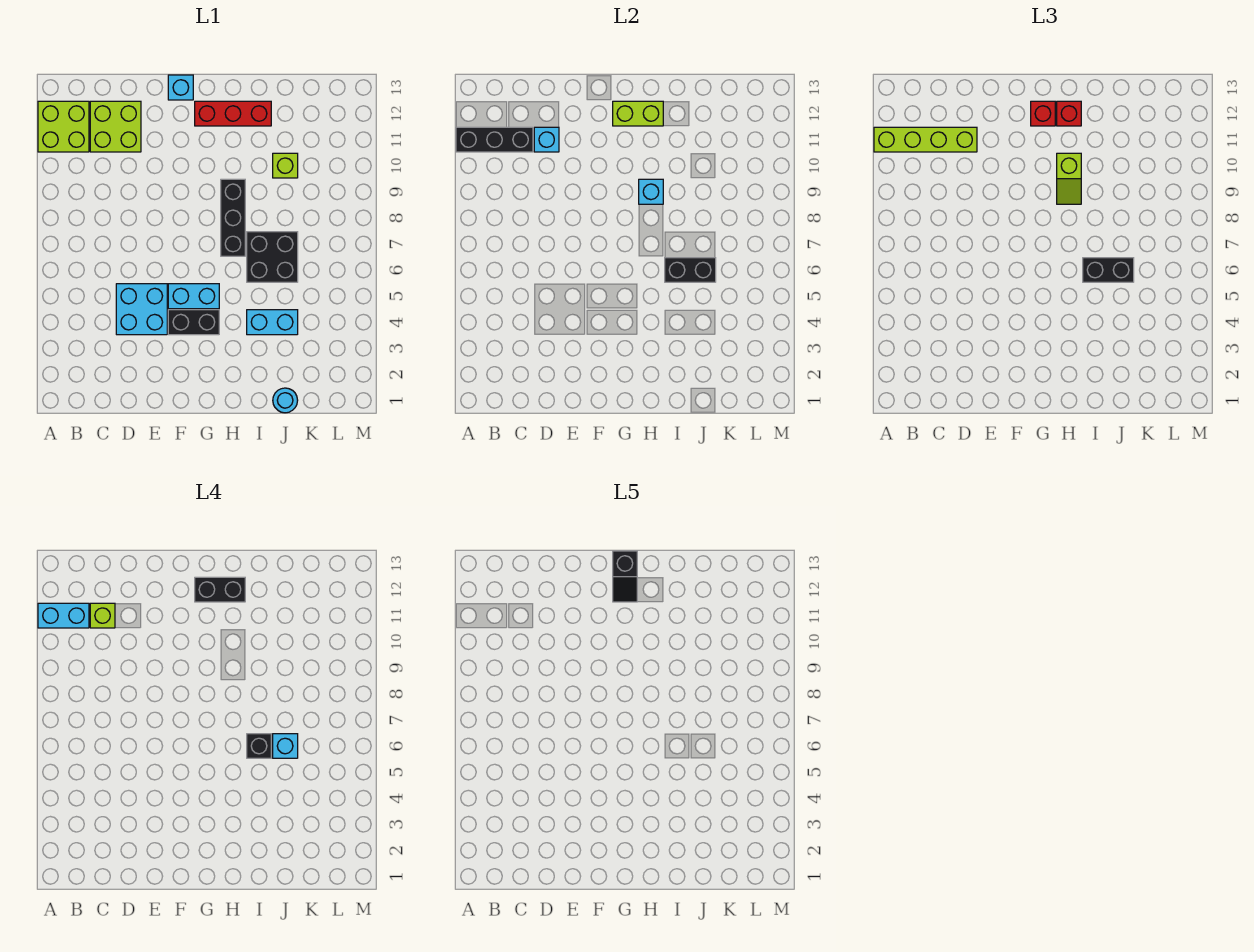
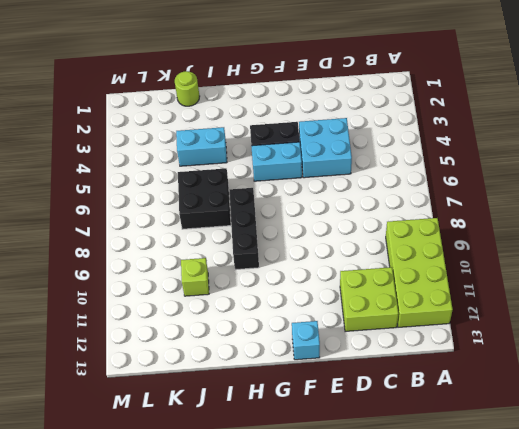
lime brick A9:B12 level 1 -> lime brick A11:B12 level 1
lime round brick J1 level 1 -> cyan round brick J1 level 1
none -> red brick G12:I12 level 1
none -> black brick A11:C11 level 2
none -> cyan brick D11 level 2

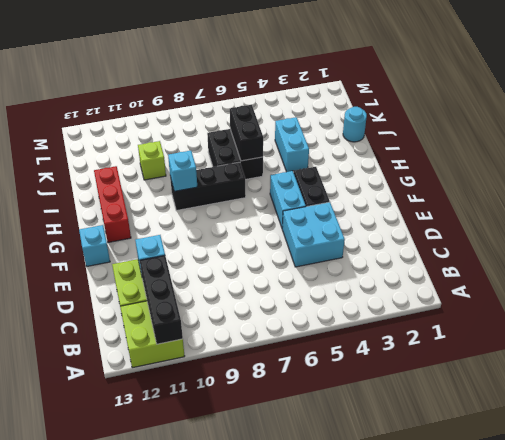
none -> lime brick G12:H12 level 2
none -> lime brick A11:D11 level 3
none -> red brick G12 level 3

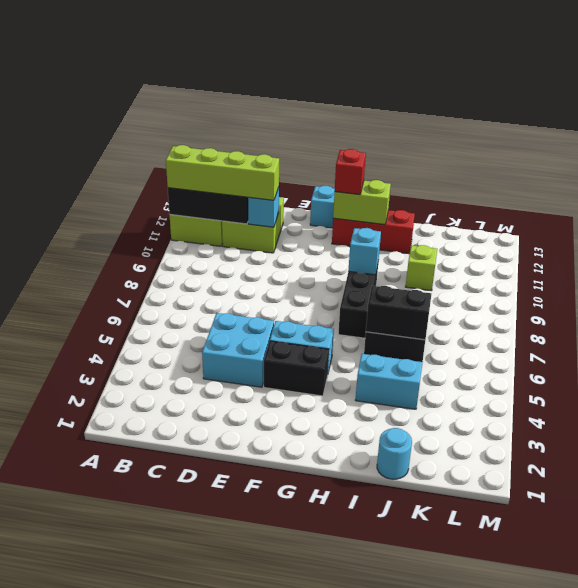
none -> lime slope H9:H10 level 3 top 10
none -> red brick H12 level 3
none -> black brick I6:J6 level 3

